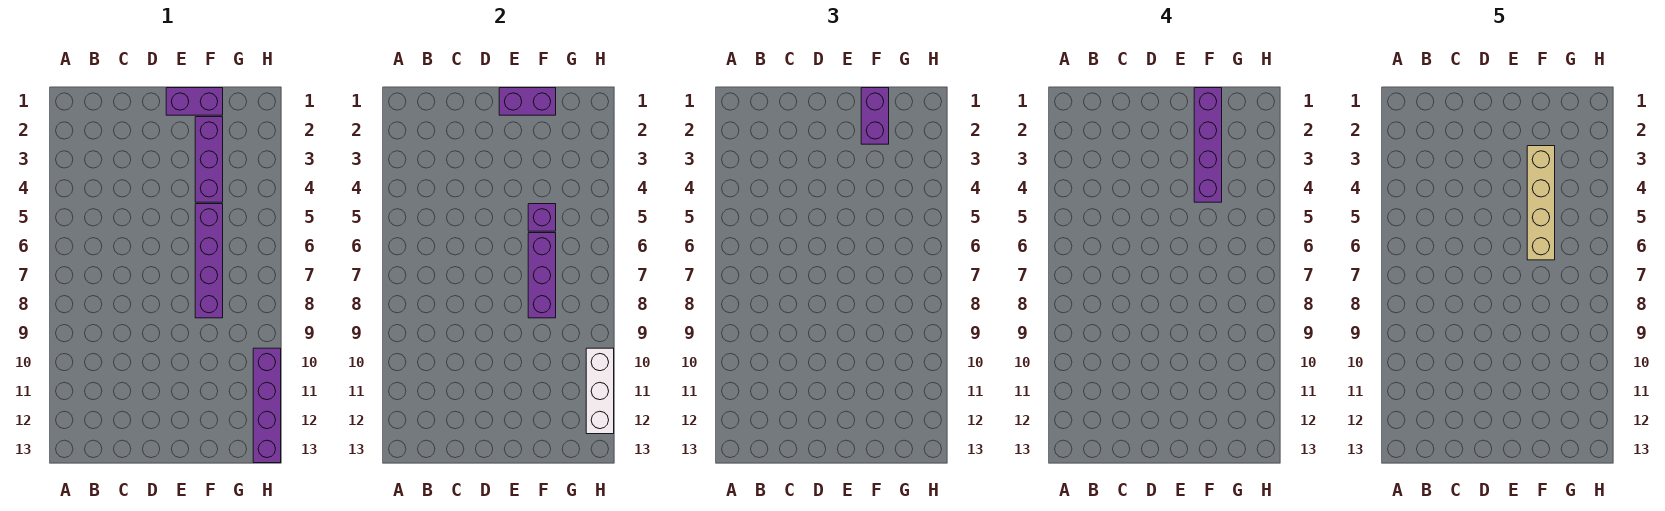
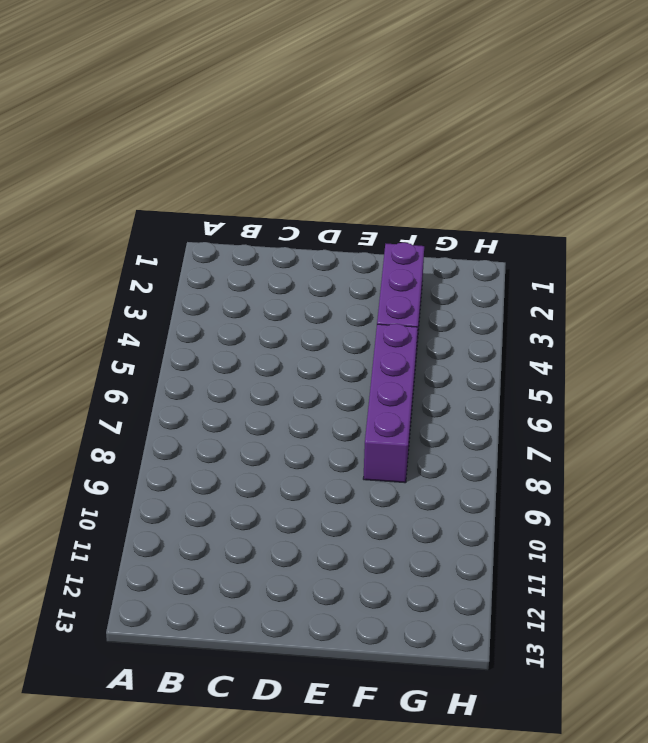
none -> purple brick E1:F1 level 1
none -> purple brick H10:H13 level 1

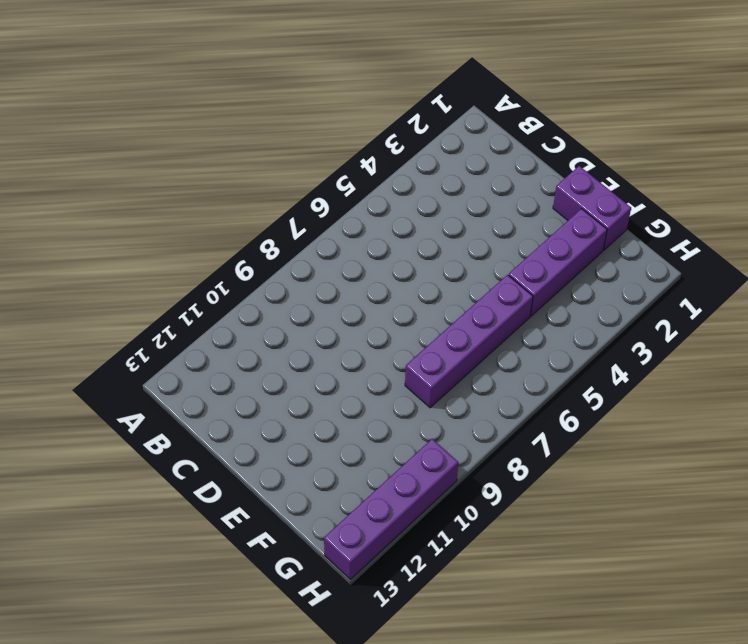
none -> purple brick E1:F1 level 2
none -> purple brick F5 level 2

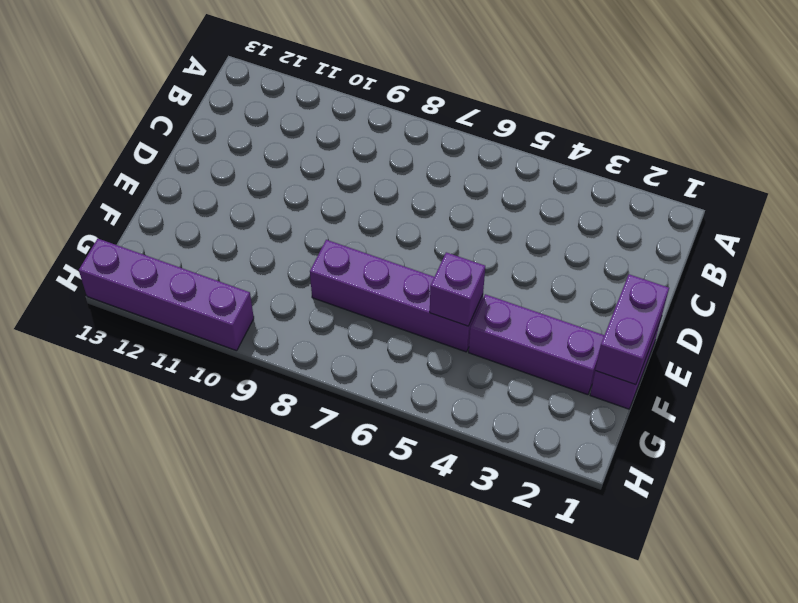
none -> purple brick F6:F8 level 2
none -> white brick H10:H12 level 2

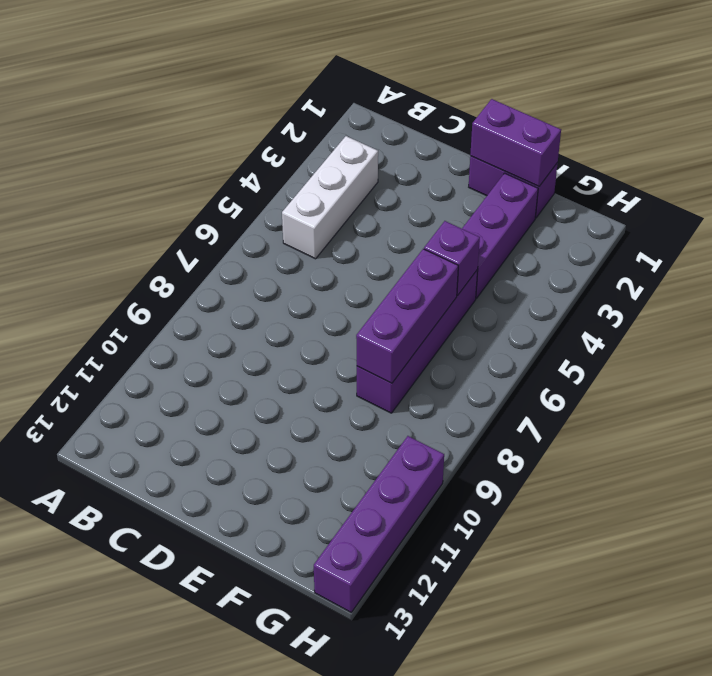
white brick B3:B5 level 1 -> white brick H10:H12 level 2
none -> purple brick F1:F2 level 3
none -> purple brick F1:F4 level 4

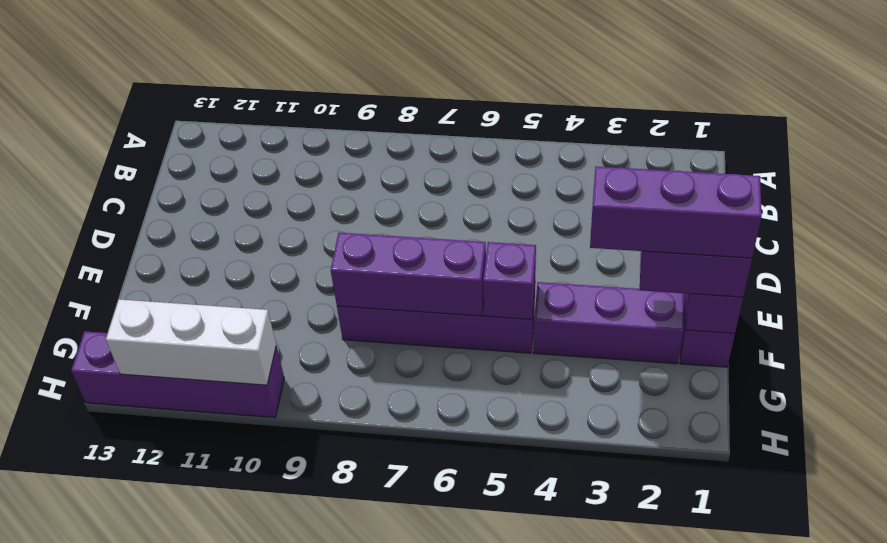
purple brick F1:F3 level 4 -> purple brick F1:F4 level 4
none -> tan brick F3:F6 level 5

